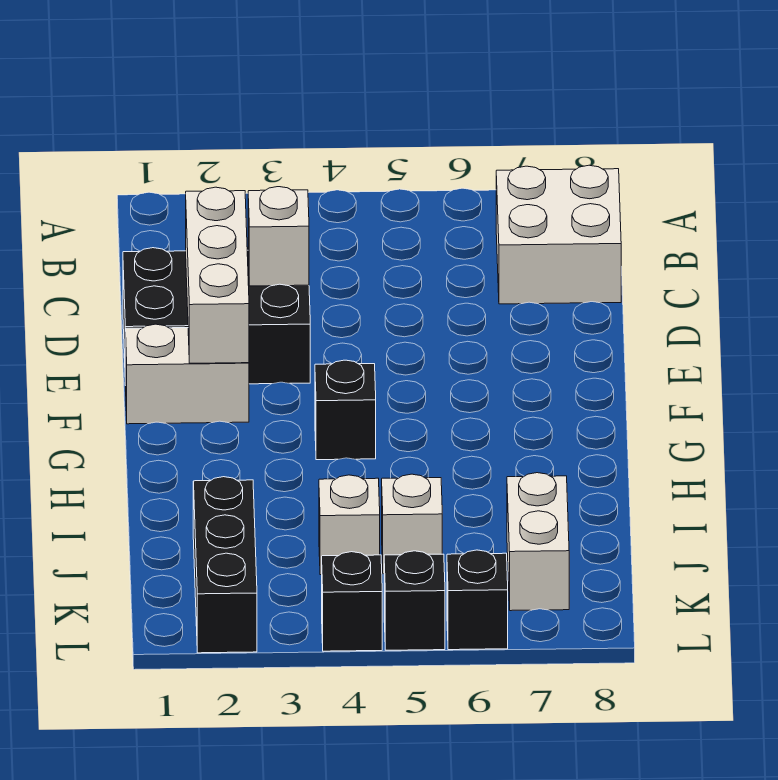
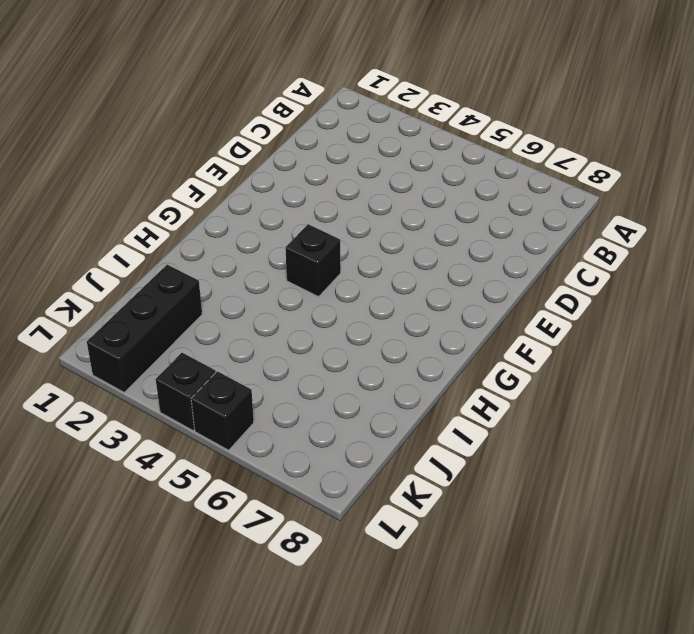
none -> white brick B7:C8 level 1
none -> black brick D1:E3 level 1
none -> white brick F1:F2 level 1

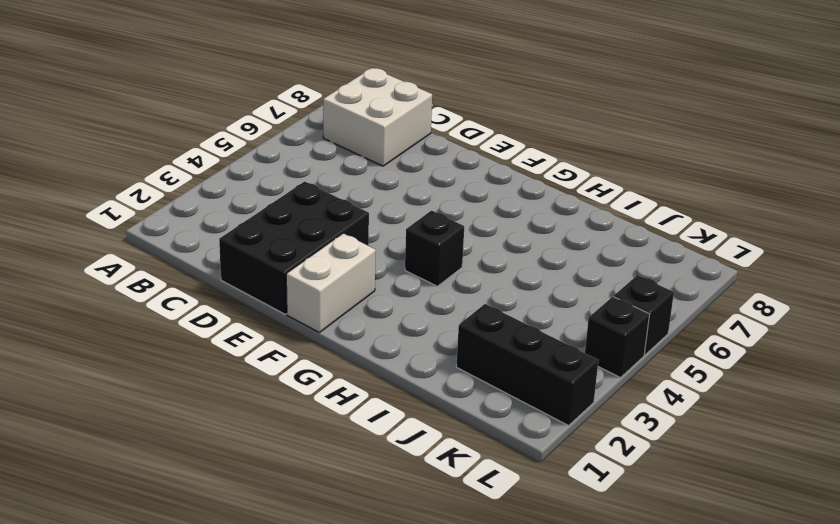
none -> white brick J4 level 1
none -> white brick J5 level 1
none -> white brick J7:K7 level 1

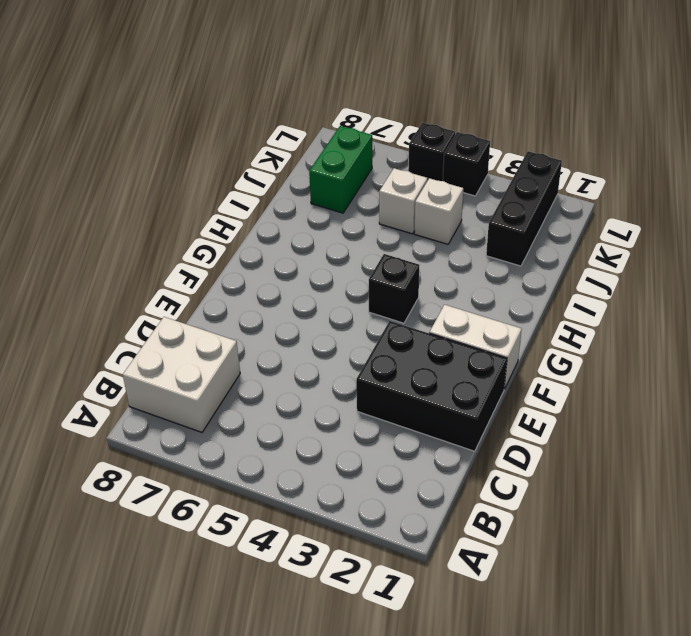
green brick J7:K7 level 1 -> white brick J7:K7 level 1
none -> black brick L6 level 1
none -> white brick D2:F2 level 2
none -> white brick D3 level 2

